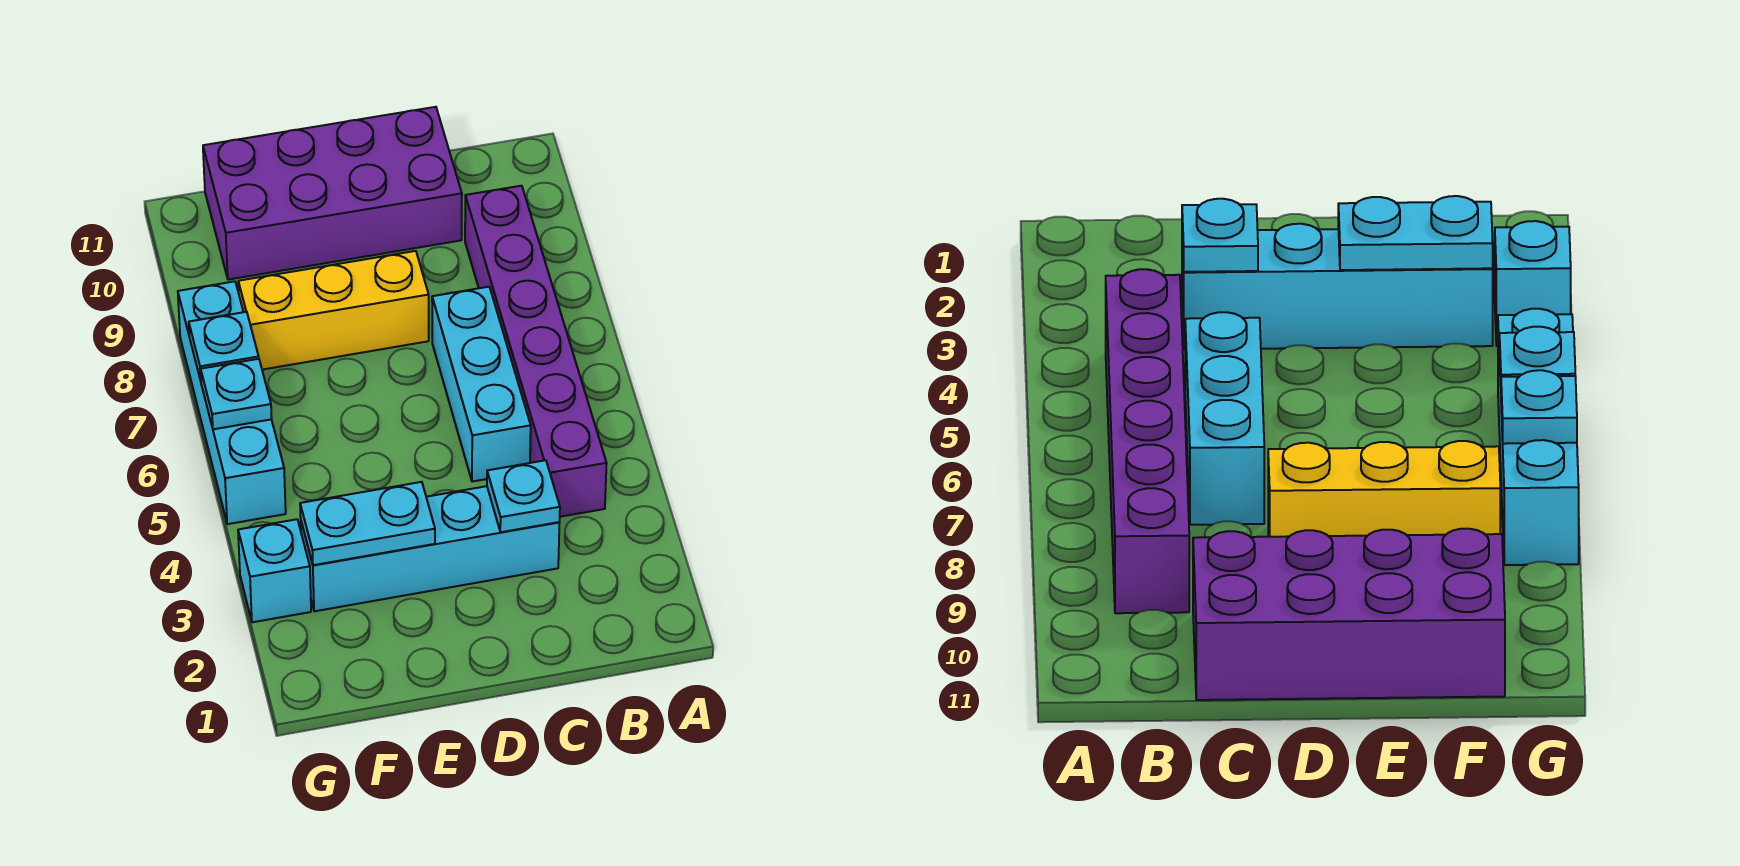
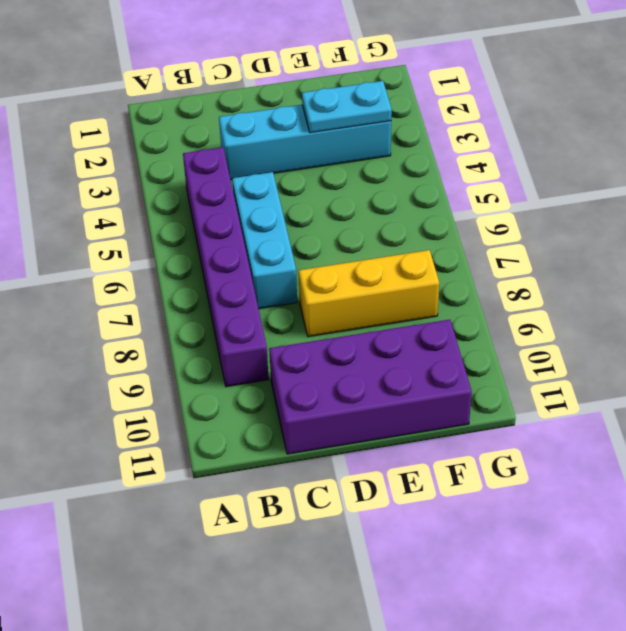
none -> cyan brick G3 level 1
none -> cyan brick G5:G8 level 1

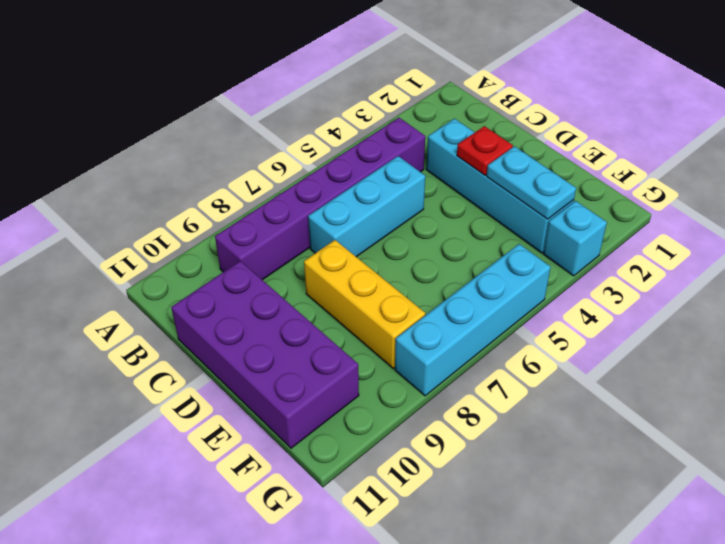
red plate D3 level 2 -> none
none -> cyan plate C3 level 2
none -> cyan plate G6 level 2

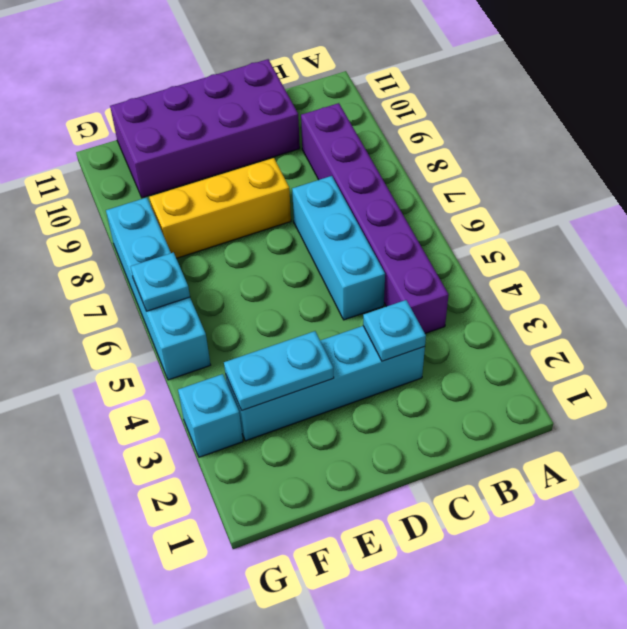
none -> cyan plate G7 level 2

